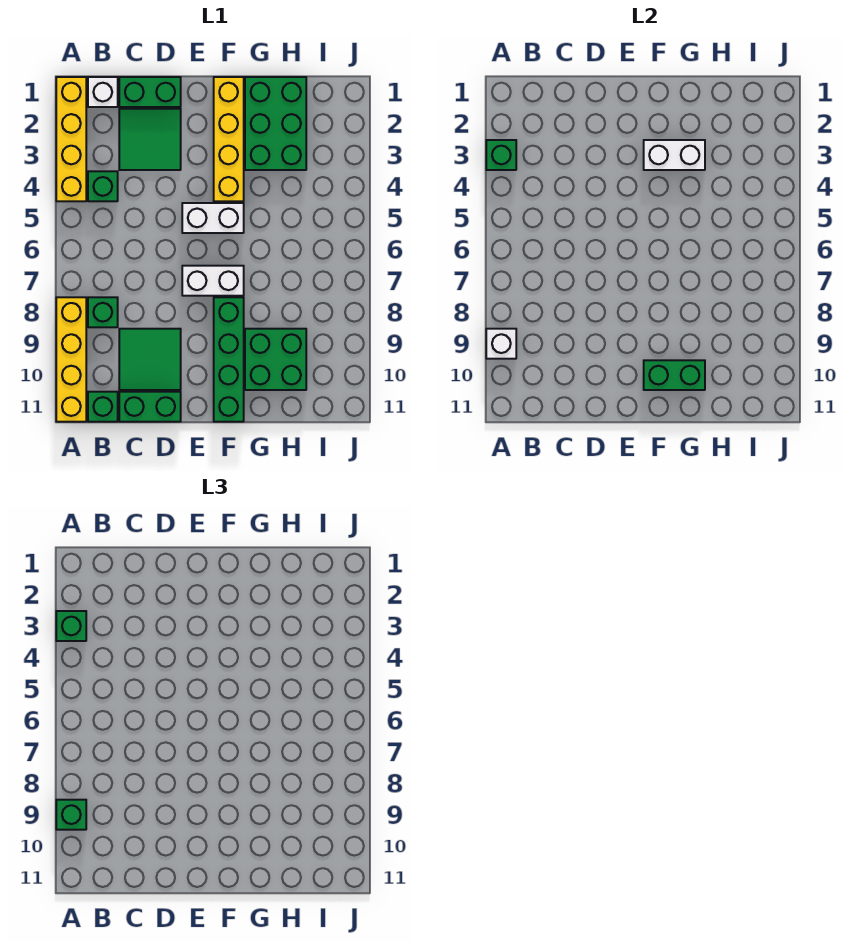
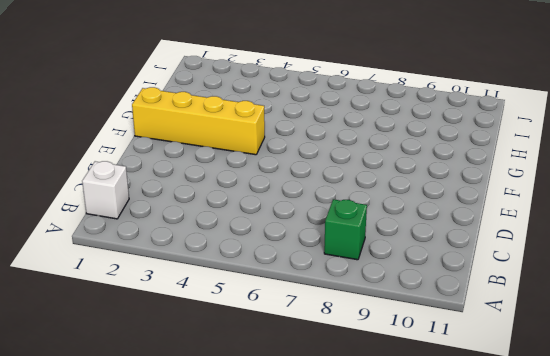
none -> yellow brick A1:A4 level 1
none -> yellow brick A8:A11 level 1
none -> green brick B4 level 1

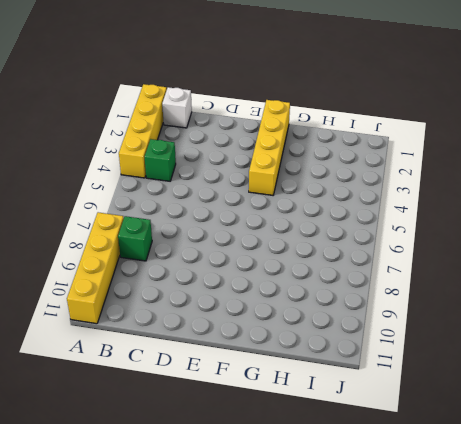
none -> green brick B11 level 1
none -> green brick C1:D1 level 1
none -> green tile C2:D3 level 1

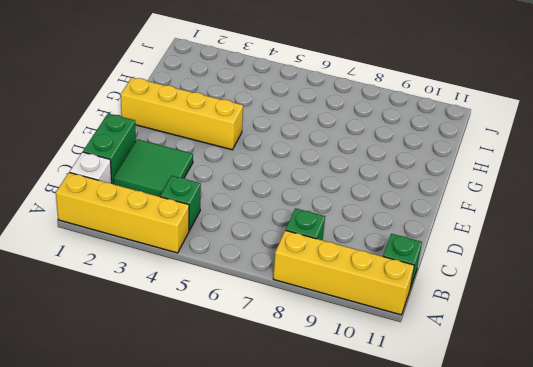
none -> green tile C9:D10 level 1
none -> green brick C11:D11 level 1
none -> white brick E5:F5 level 1

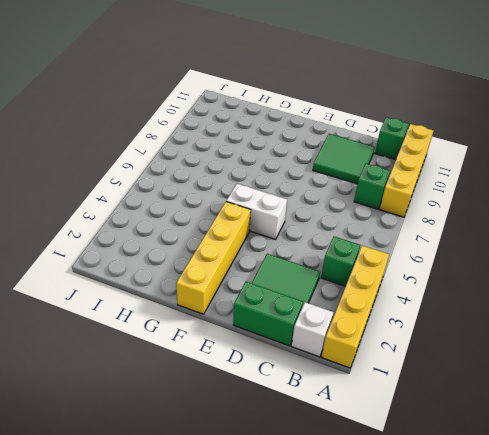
none -> green brick C11:D11 level 1
none -> white brick E7:F7 level 1
none -> green brick F8:F11 level 1

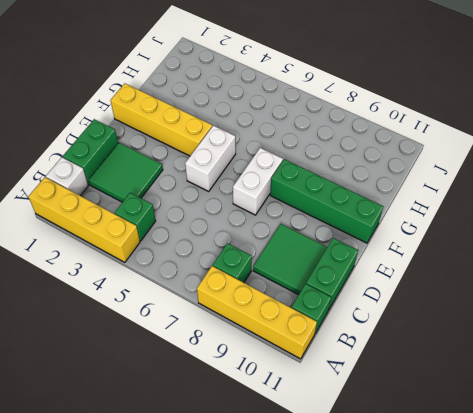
none -> green brick G1:H3 level 1
none -> green brick G9:H10 level 1
none -> green brick A3 level 2

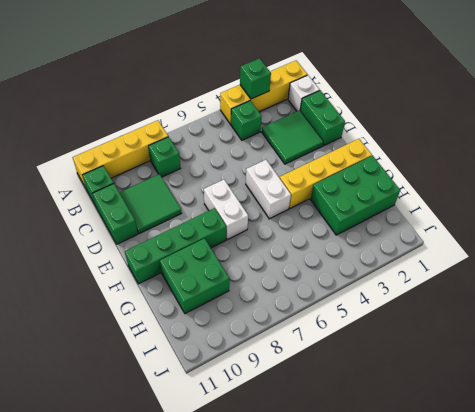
none -> white brick A9 level 2
none -> white brick F3:G3 level 2
none -> green brick F10:G10 level 2

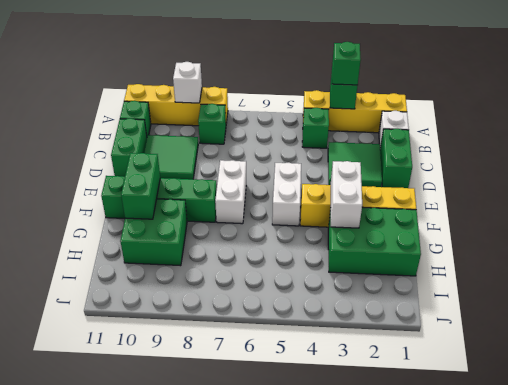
none -> green brick A9 level 3

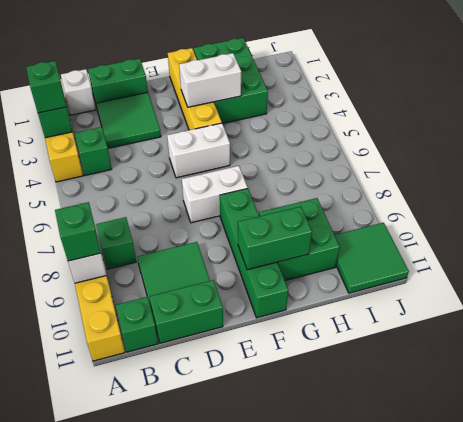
green tile I10:J11 level 1 -> none

